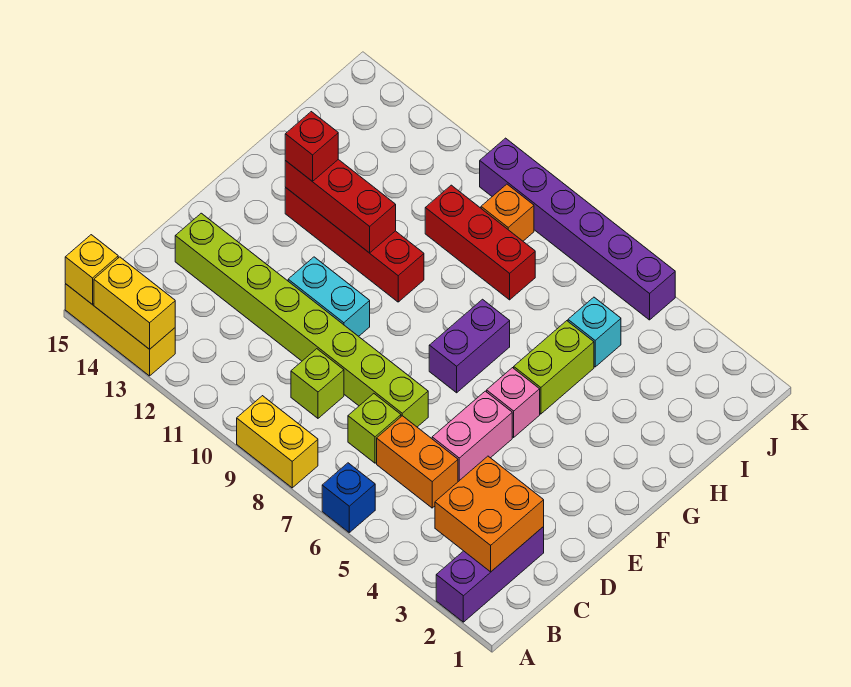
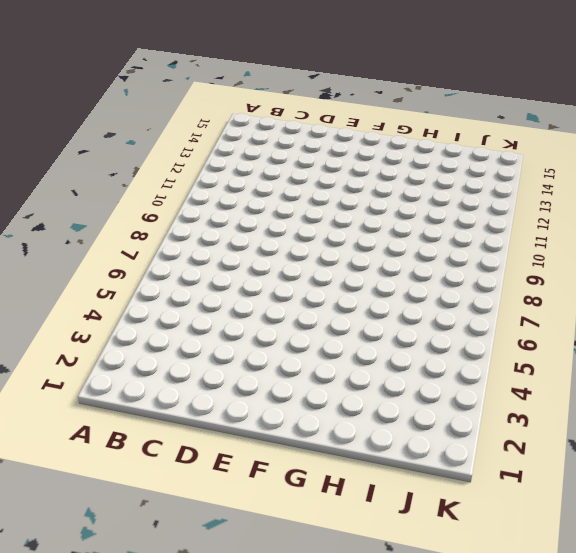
none -> purple brick A2:C2 level 1
none -> blue brick A6 level 1
none -> yellow brick A8:A9 level 1

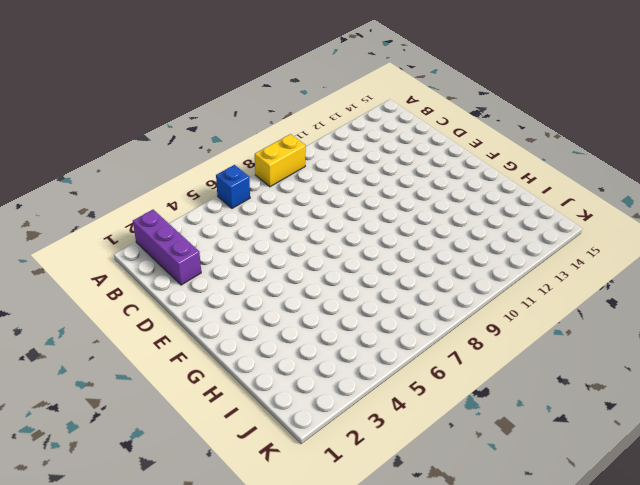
none -> yellow brick A13:A15 level 1
none -> orange brick C5:C6 level 1
none -> lime brick C7 level 1

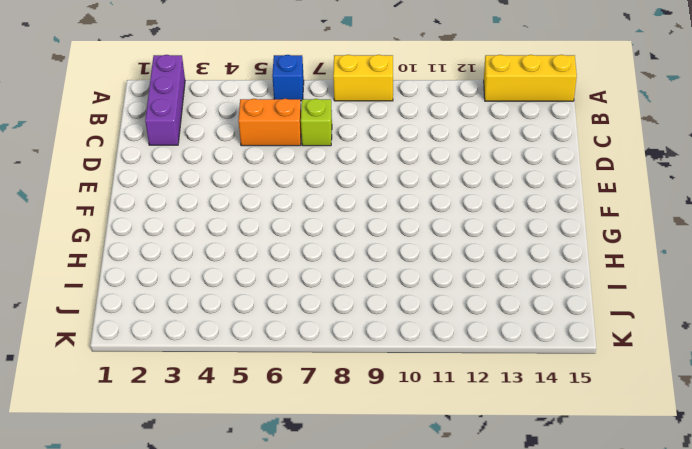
none -> lime brick C9 level 1
none -> pink brick D5:E5 level 1
none -> lime brick D7:D14 level 1

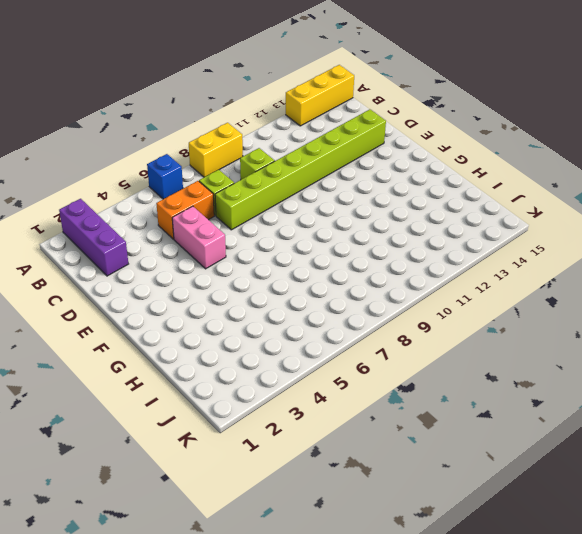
none -> cyan brick E10:E11 level 1
none -> pink brick F5 level 1
none -> purple brick F7:G7 level 1

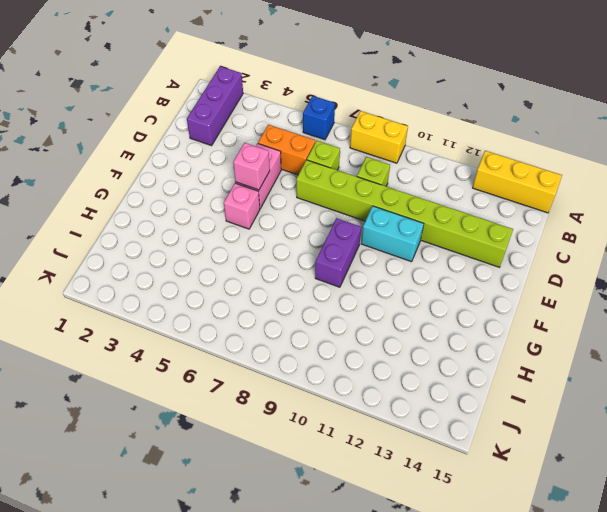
pink brick E5 level 2 -> none
purple brick F9:G9 level 1 -> purple brick F7:G7 level 1
none -> lime brick G5:H5 level 1
none -> red brick G10:G13 level 1
none -> cyan brick I5 level 1

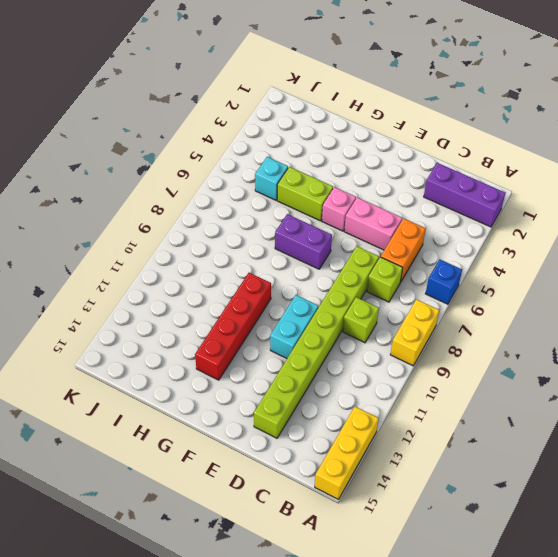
none -> red brick I8:I10 level 1
none -> orange brick J9 level 1
none -> purple brick K5:K10 level 1

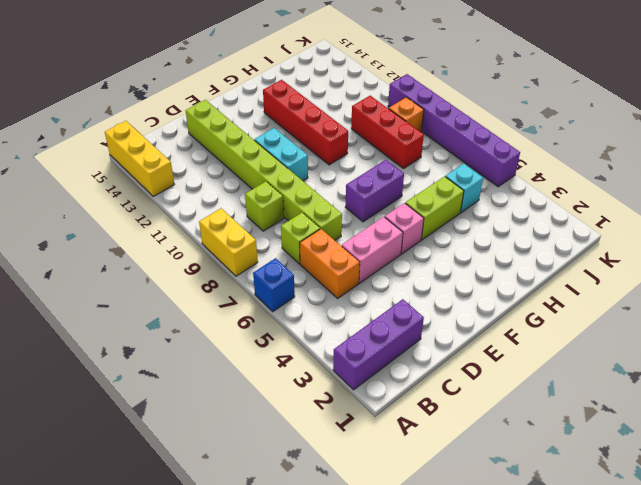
none -> yellow brick A13:A14 level 2
none -> yellow brick A15 level 2
none -> orange brick B2:C3 level 2

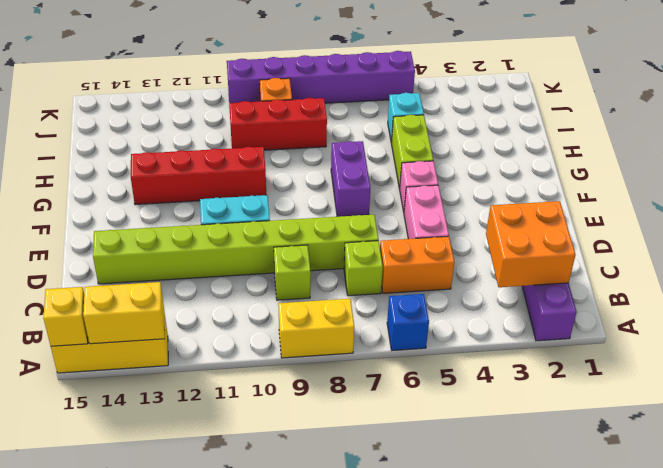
none -> red brick G11:G13 level 2
none -> red brick G13 level 3

